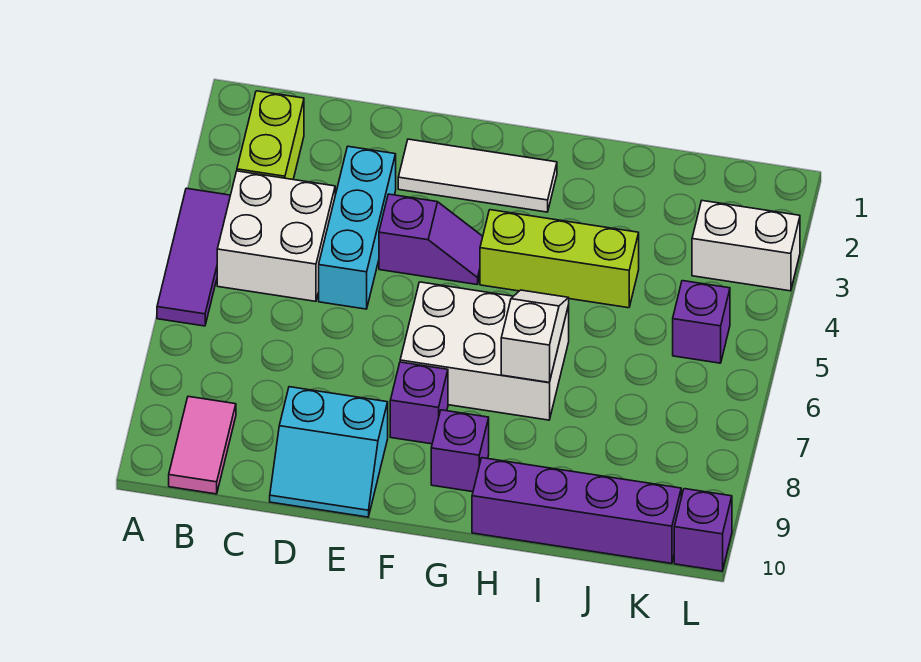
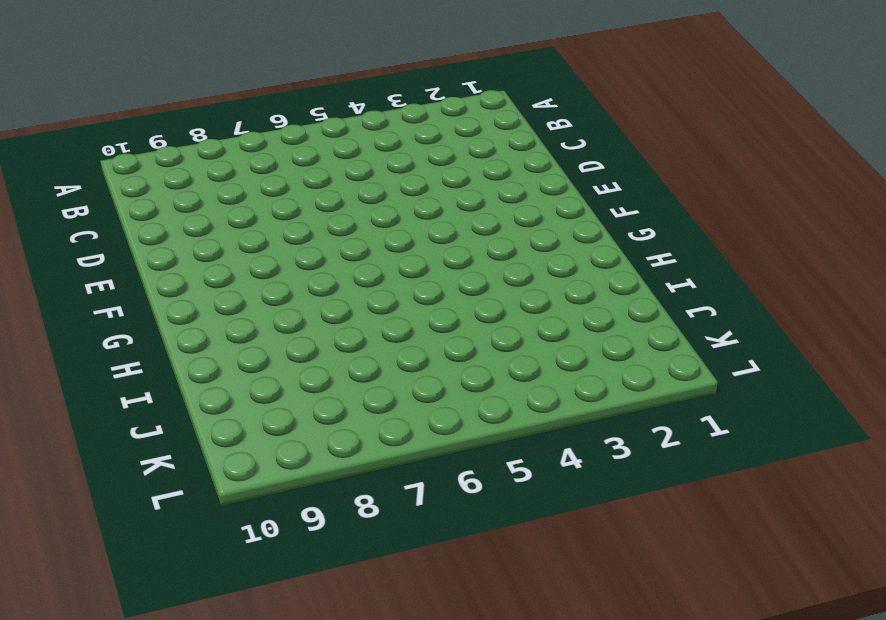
none -> purple tile A4:A6 level 1
none -> lime brick B2:B3 level 1
none -> white brick B4:C5 level 1

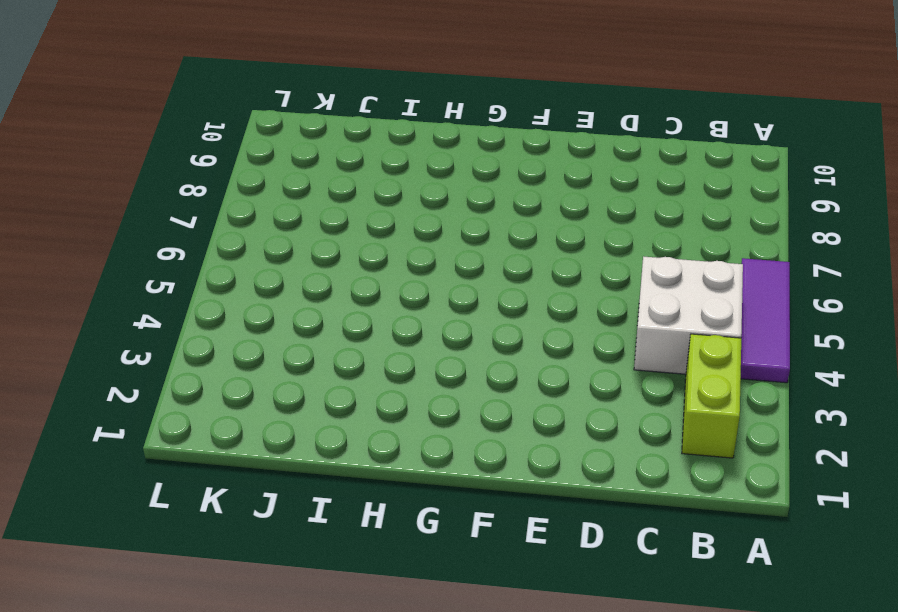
none -> pink tile B9:B10 level 1
none -> cyan brick D3:D5 level 1
none -> cyan slope D9:E10 level 1 top 9

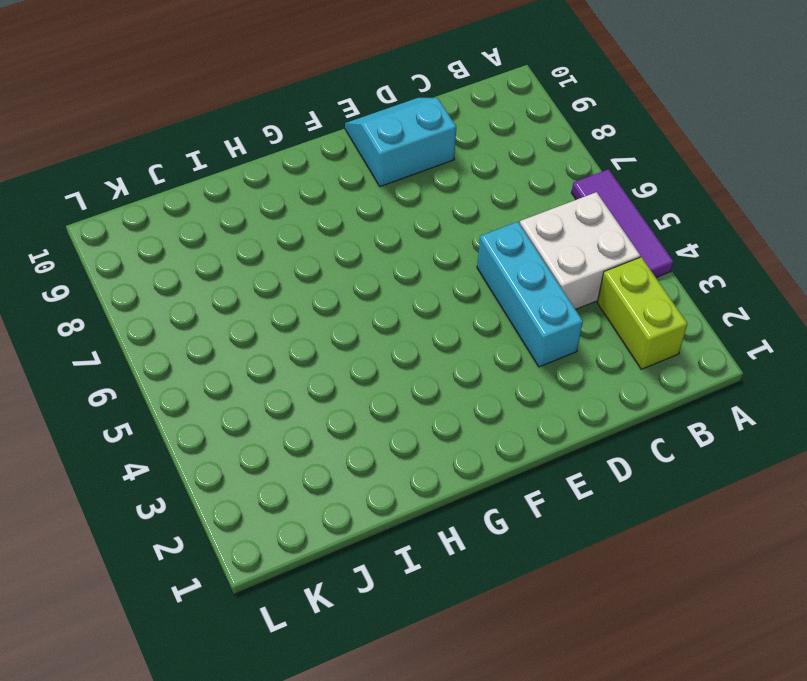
none -> pink tile B9:B10 level 1
none -> white tile E2:G2 level 1
none -> purple slope E4:F4 level 1 top E

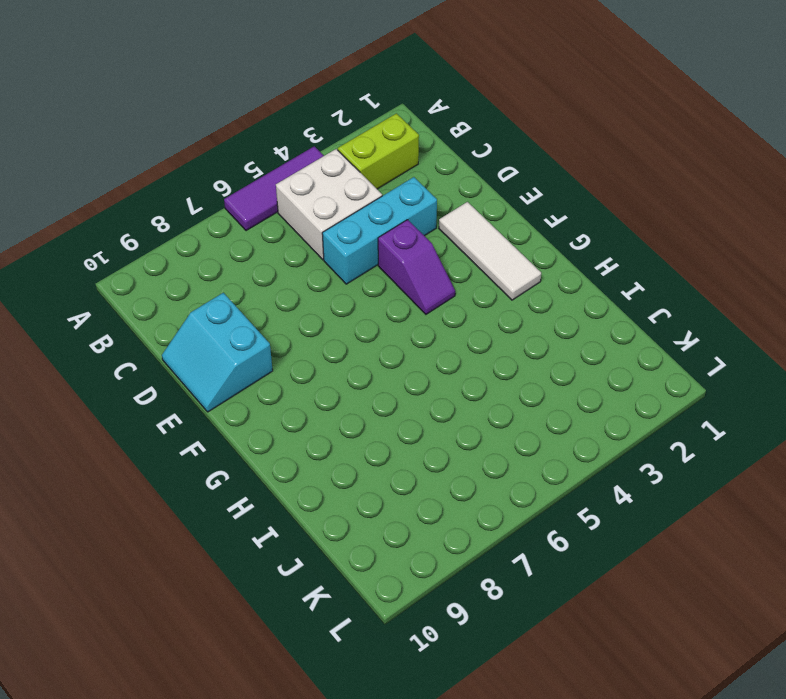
none -> pink tile B9:B10 level 1
none -> white brick F6:H7 level 1
none -> purple brick F8 level 1

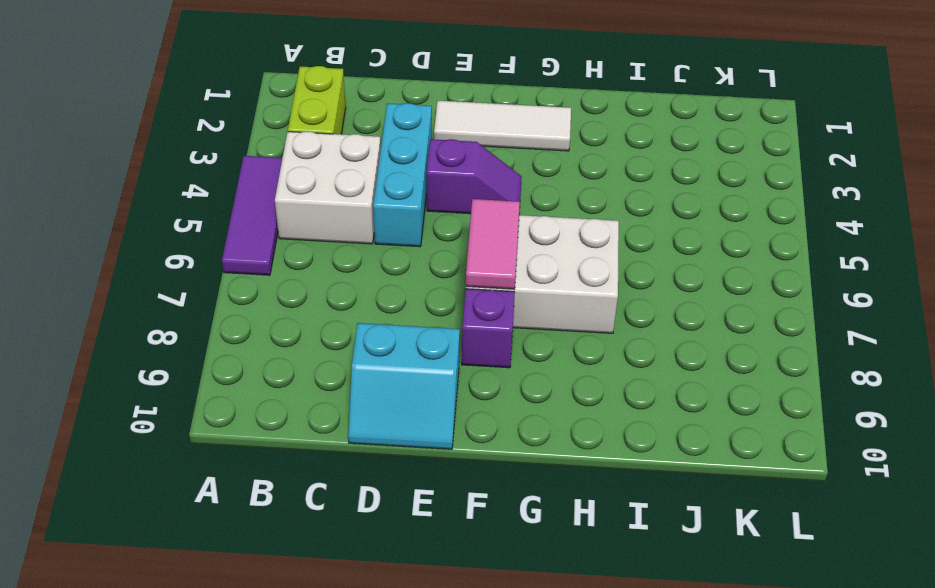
pink tile F6:F7 level 2 -> pink tile B9:B10 level 1
none -> lime brick G4:I4 level 1
none -> purple brick G9 level 1
none -> purple brick H10:K10 level 1

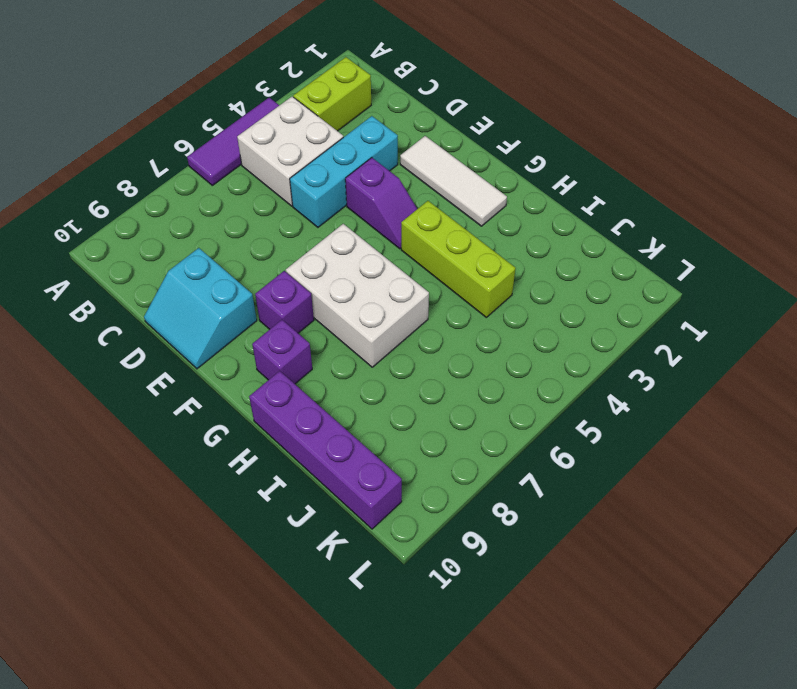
none -> pink tile B9:B10 level 1
none -> white brick K3:L3 level 1
none -> purple brick K5 level 1

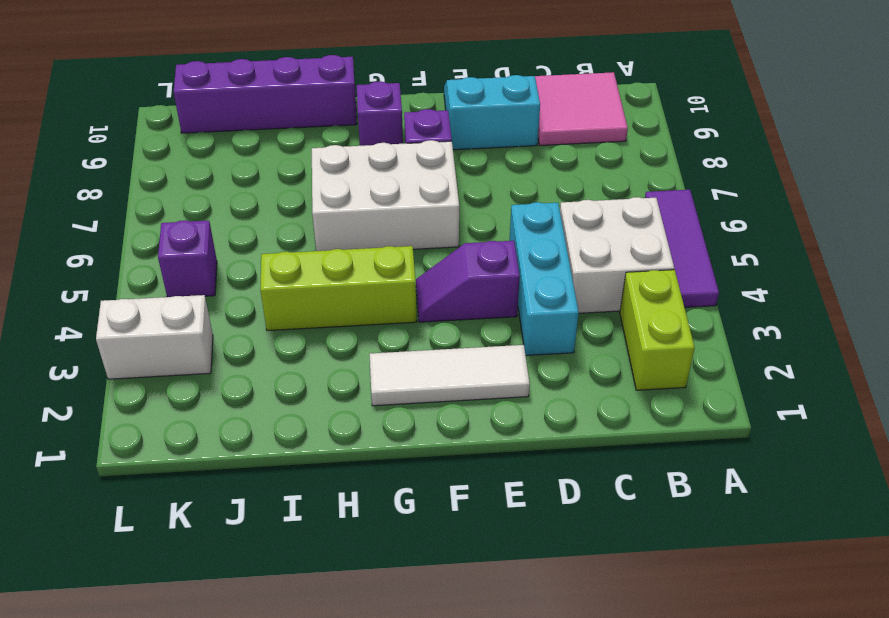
pink tile B9:C10 level 1 -> pink tile B9:B10 level 1
none -> purple brick L10 level 1
none -> white slope H6:H7 level 2 top 7

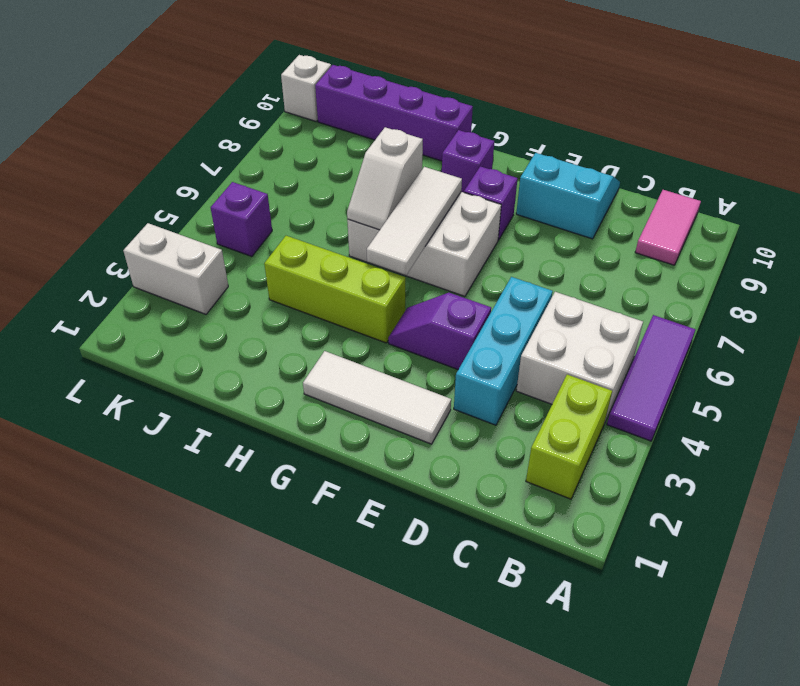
white tile G5:G7 level 2 -> none
white brick L10 level 1 -> purple brick L10 level 1

